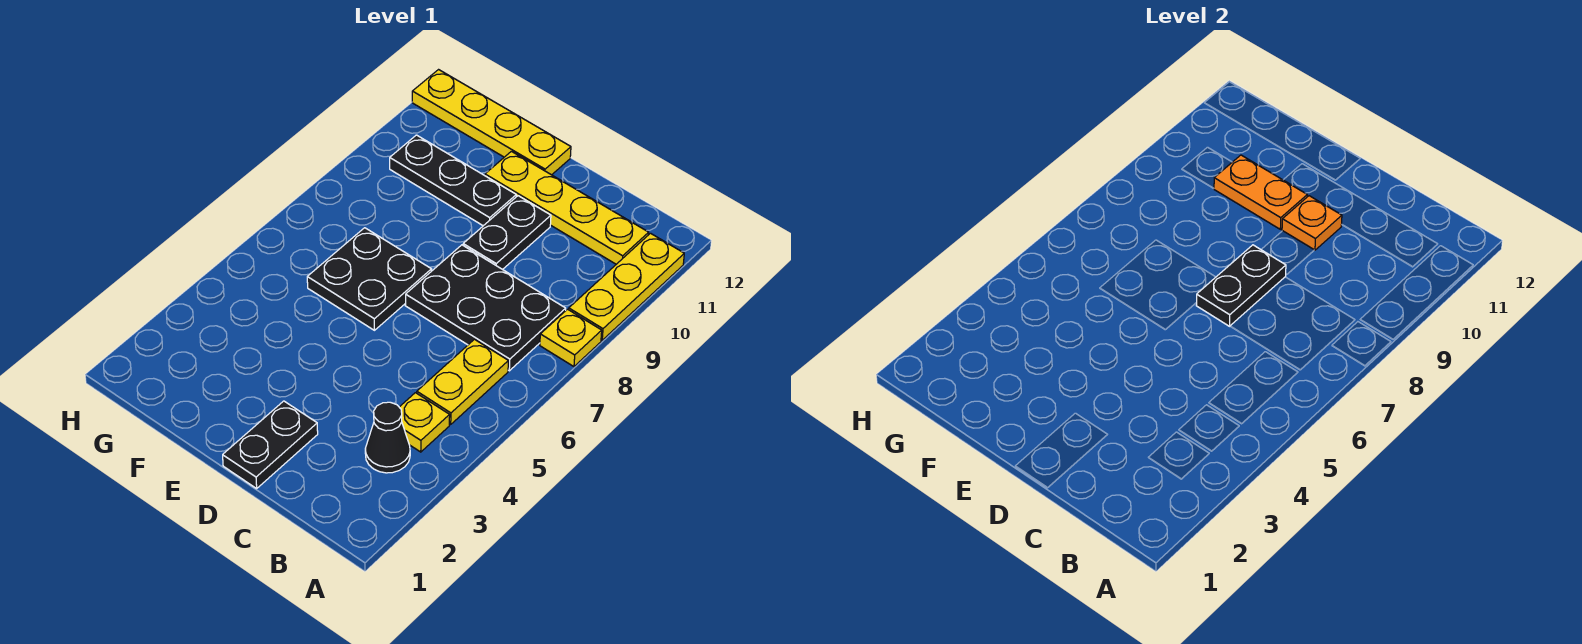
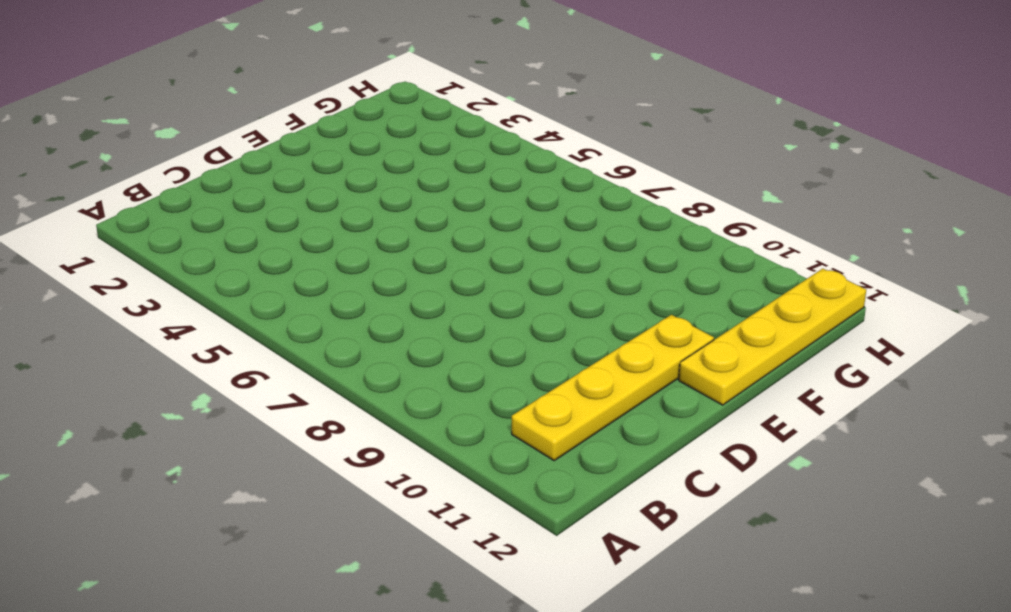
none -> yellow plate A8 level 1
none -> yellow plate A9:A11 level 1
none -> black cone B3 level 1

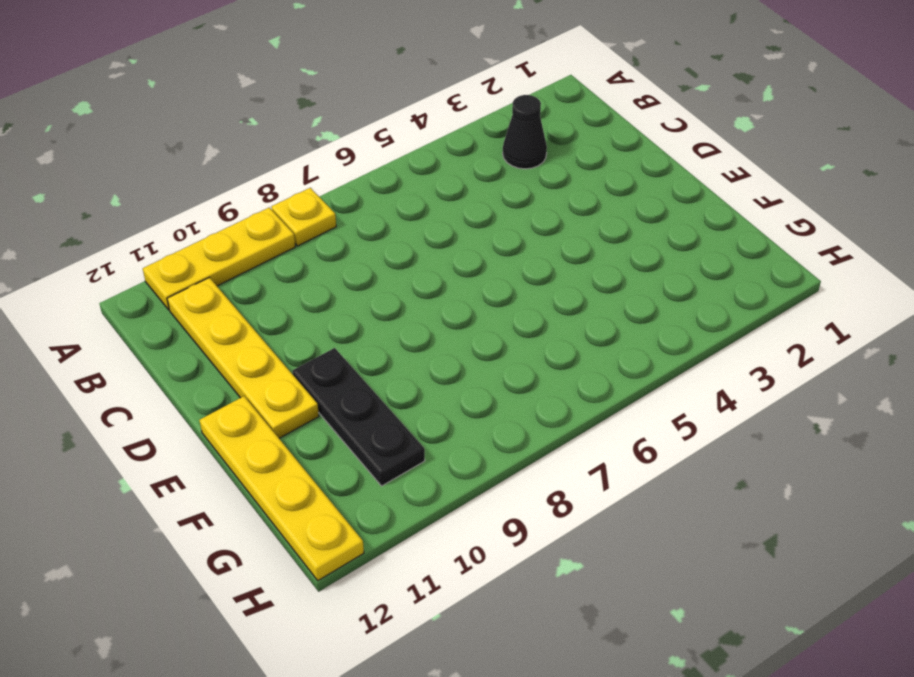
none -> yellow plate B4 level 1
none -> yellow plate B5:B6 level 1
none -> black plate B7:D8 level 1

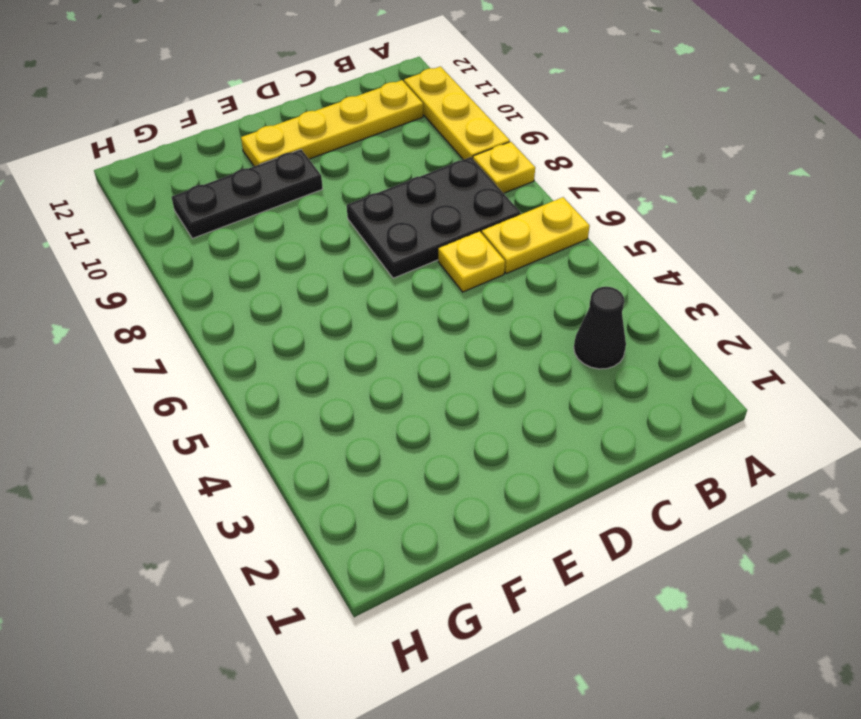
yellow plate A6:B6 level 1 -> yellow plate B5:B6 level 1
yellow plate C6 level 1 -> yellow plate B4 level 1
none -> black plate D1:D2 level 1
none -> black plate D9:D10 level 1
none -> black plate E6:F7 level 1

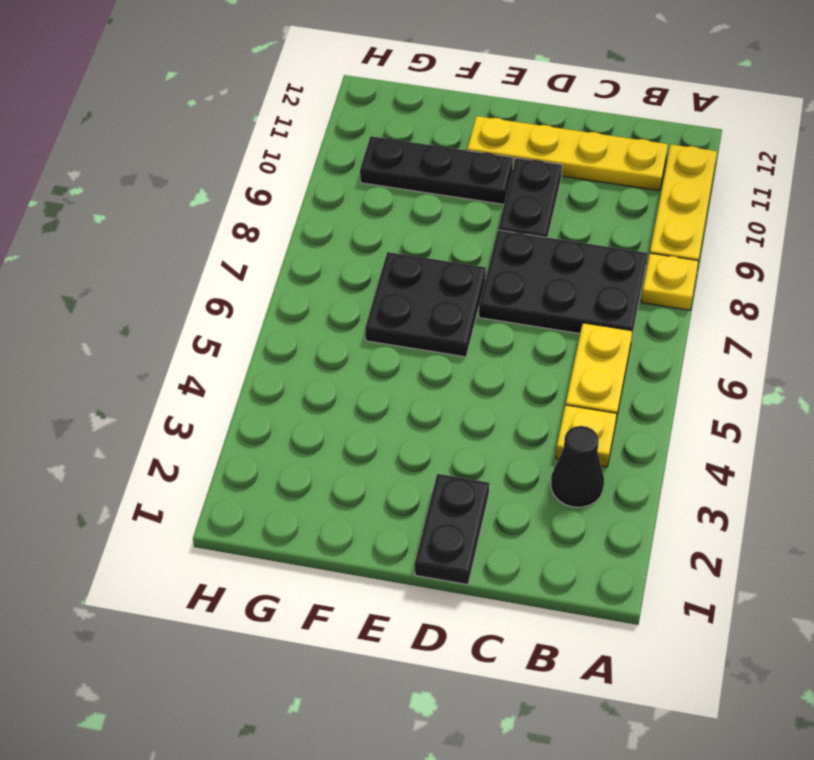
none -> yellow plate E12:H12 level 1
none -> black plate D7:D8 level 2
none -> orange plate D10 level 2

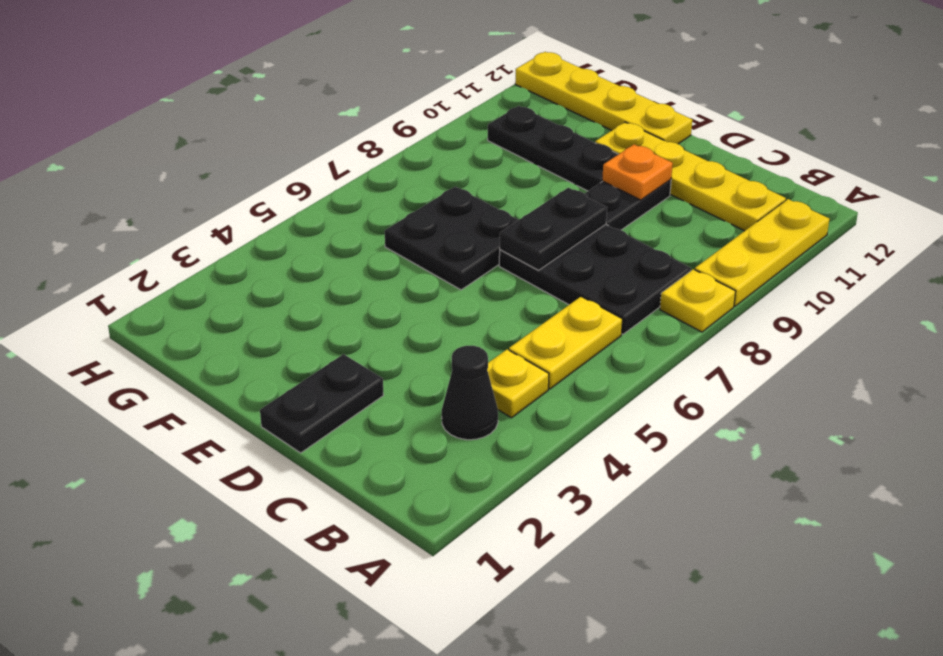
none -> orange plate E10:F10 level 2

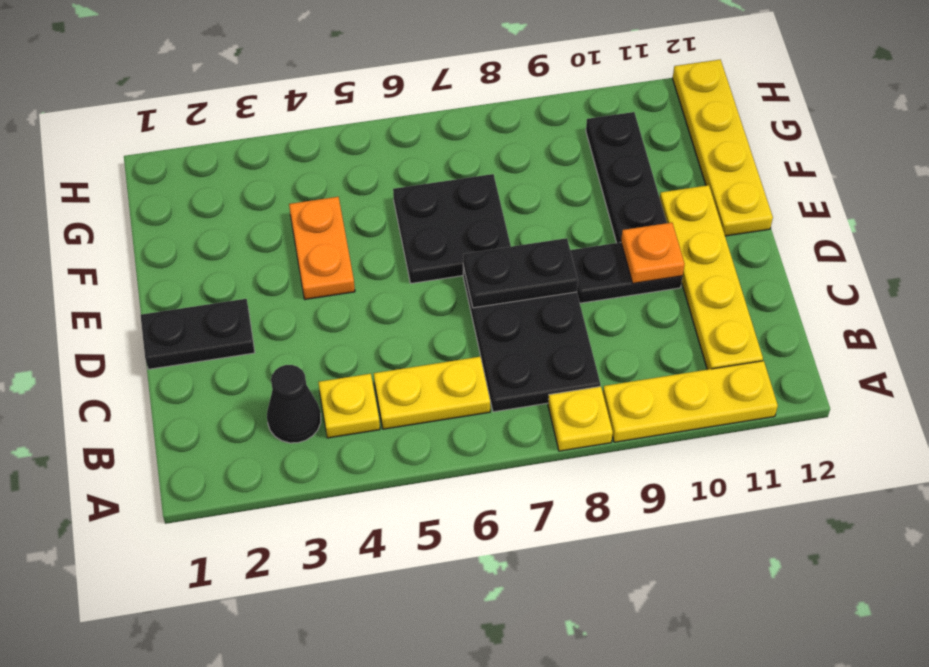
orange plate E4:F4 level 1 -> orange plate E10:F10 level 2

